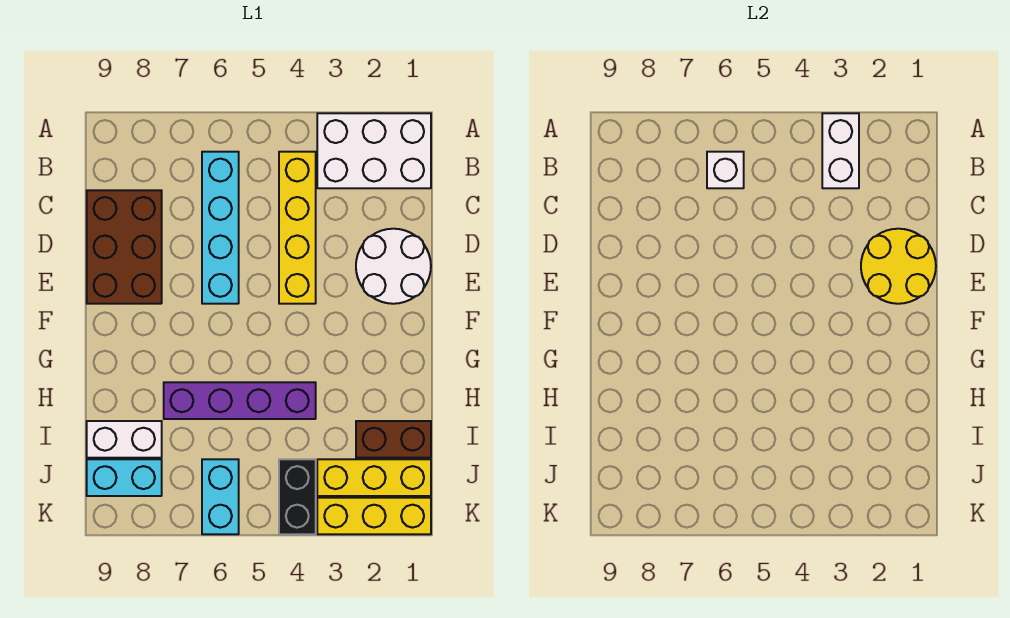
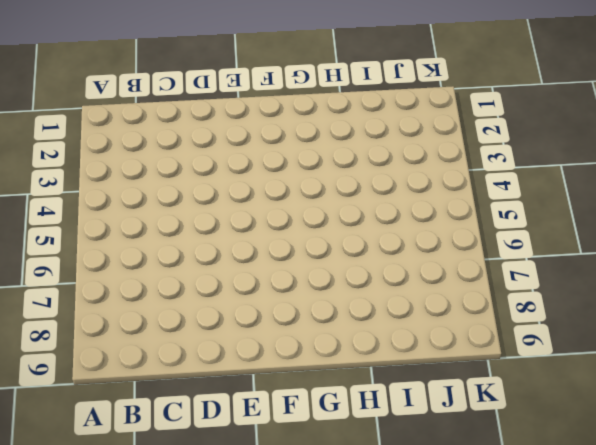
none -> white brick A1:B3 level 1
none -> yellow brick B4:E4 level 1
none -> cyan brick B6:E6 level 1

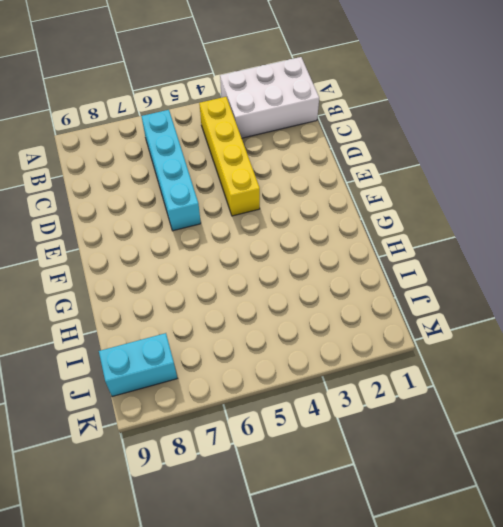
none -> brown brick C8:E9 level 1
none -> white round brick D1:E2 level 1
none -> purple brick H4:H7 level 1

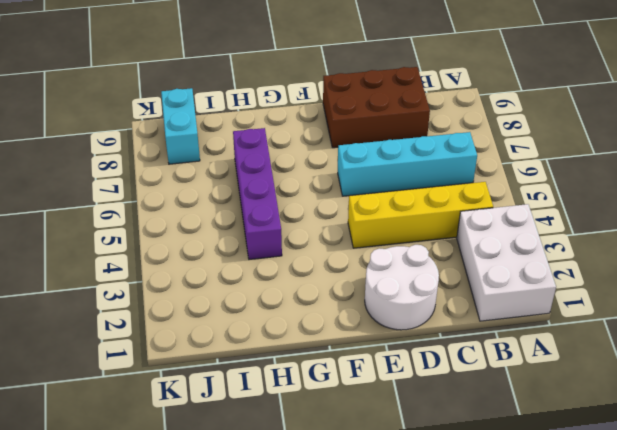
none -> brown brick I1:I2 level 1
none -> white brick I8:I9 level 1
none -> yellow brick J1:J3 level 1

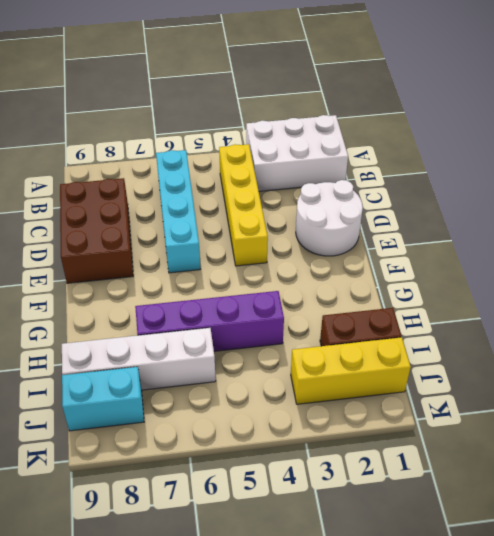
white brick I6:I9 level 1 -> white brick I8:I9 level 1
none -> black brick J4:K4 level 1
none -> cyan brick J6:K6 level 1
none -> yellow brick K1:K3 level 1

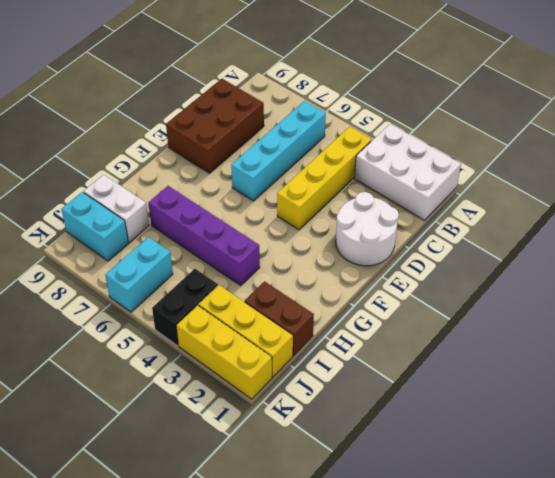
none -> white brick A3:B3 level 2
none -> white brick B6 level 2
none -> yellow round brick D1:E2 level 2

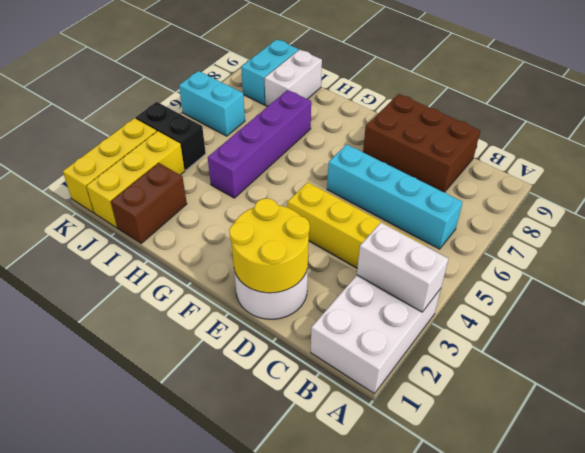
none -> white brick B6 level 2

